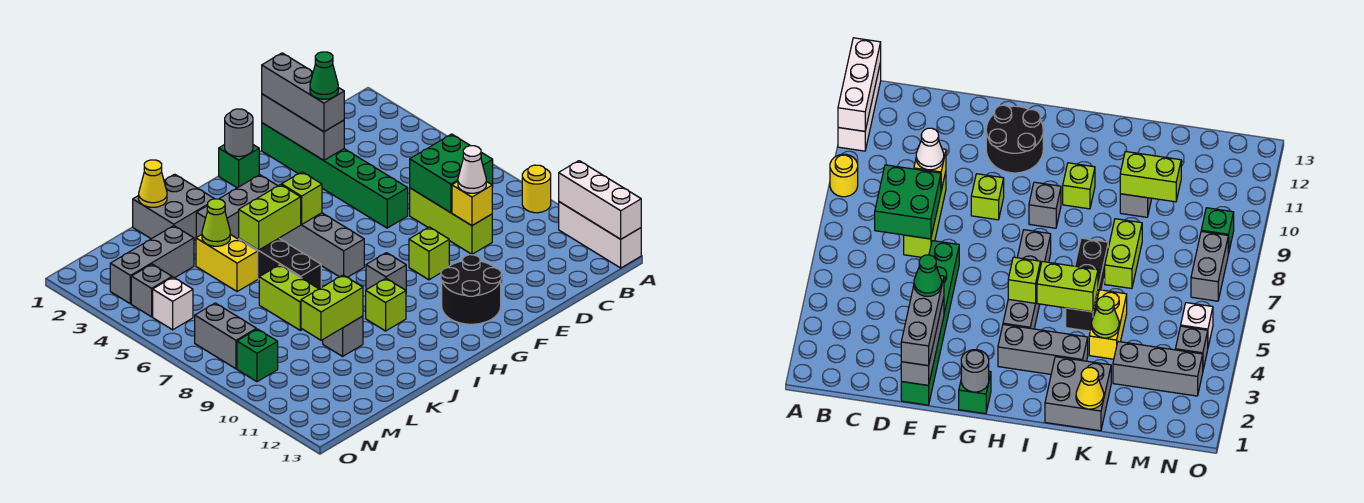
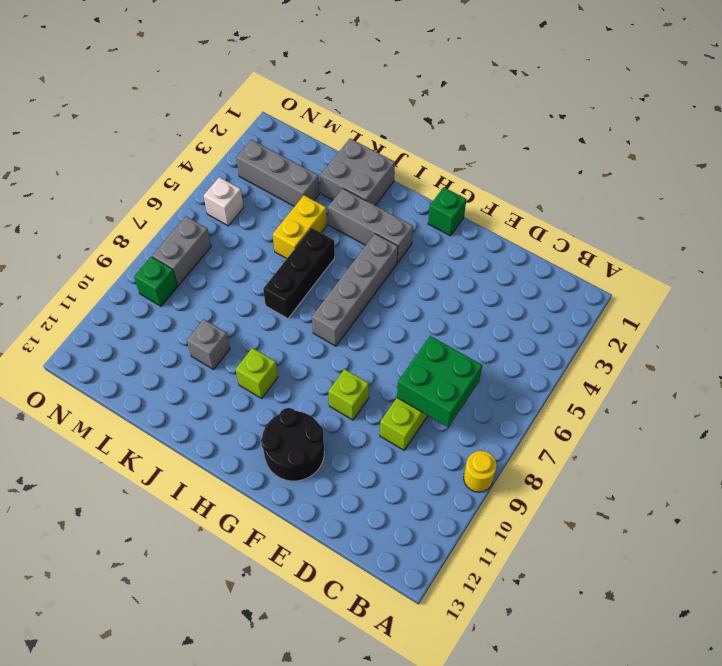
none -> white brick A11:A13 level 1
none -> green brick E1:E6 level 1
none -> grey brick H9 level 1
none -> lime brick K7:K8 level 1

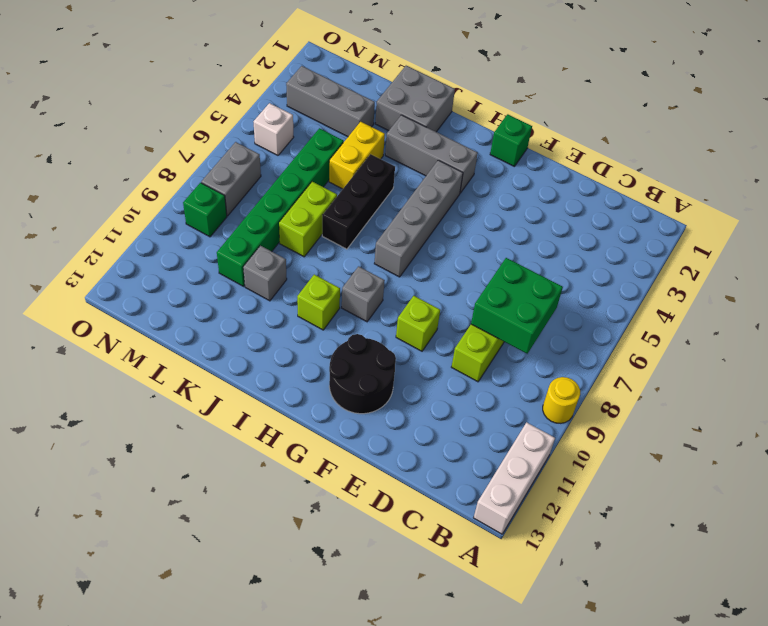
green brick L5:L10 level 1 -> green brick E1:E6 level 1
none -> grey brick N4 level 1
none -> white brick A11:A13 level 2
none -> yellow brick D9 level 2
none -> grey brick E1:E3 level 2

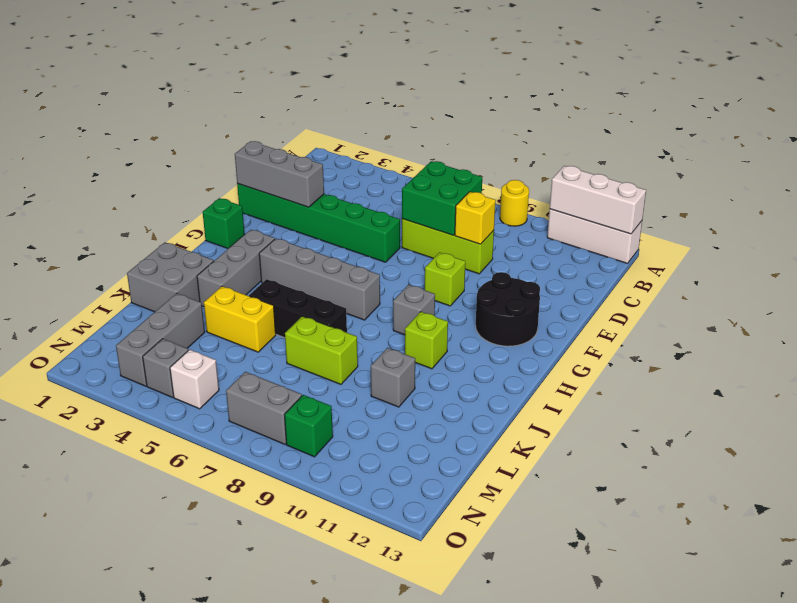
none -> grey round brick G1 level 2
none -> lime brick H5 level 2
none -> lime brick I5:J5 level 2
none -> yellow cone K1 level 2

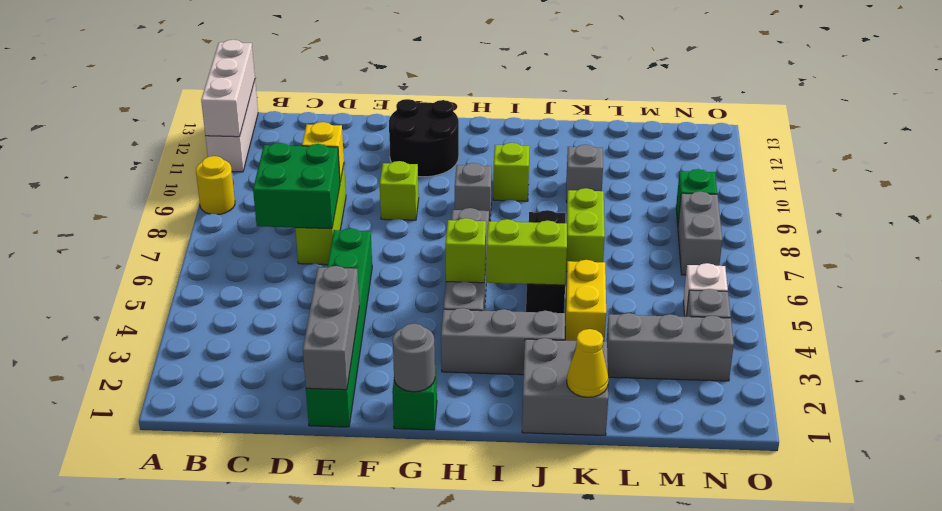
none -> lime cone K4 level 2
none -> lime brick K10:L10 level 2
none -> white cone D9 level 3
none -> grey brick E1:E3 level 3

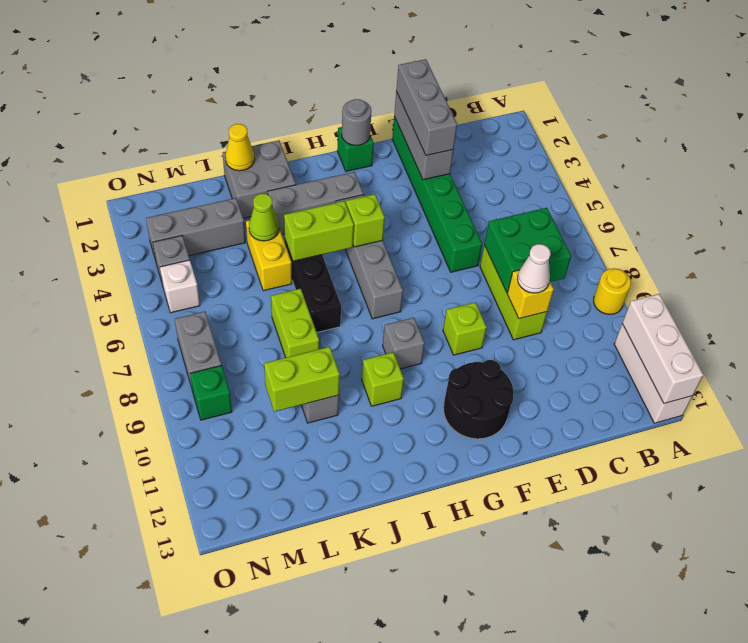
none -> green cone E3 level 4

